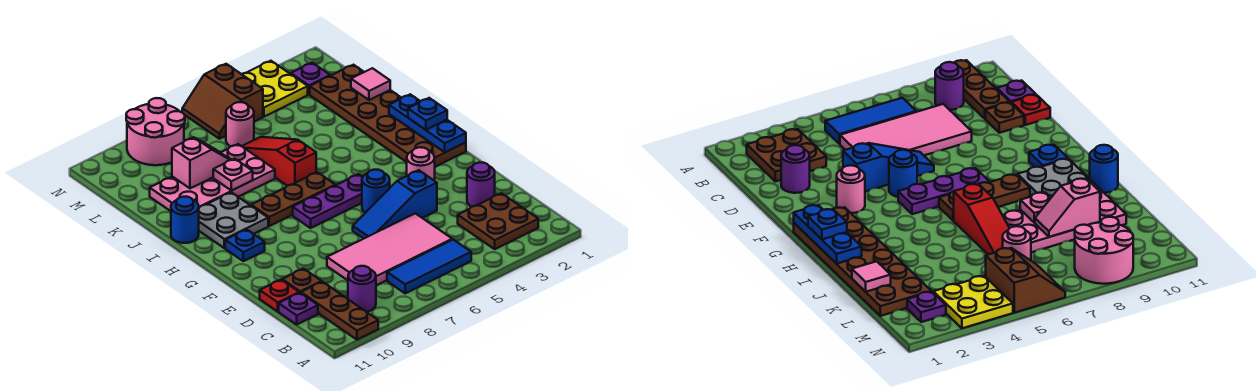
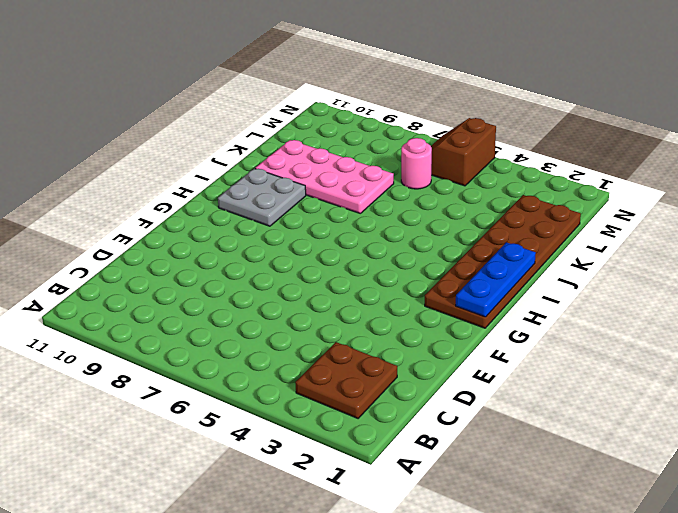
none -> brown plate A10:C10 level 1
none -> blue tile B5:B7 level 1
none -> purple round brick B9 level 1
none -> pink tile C5:D8 level 1

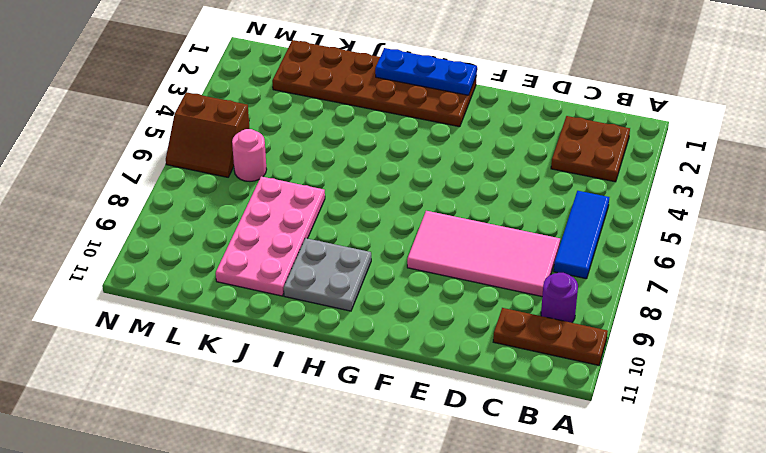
pink tile C7:F8 level 1 -> pink tile C5:D8 level 1
none -> purple plate C11 level 1
none -> purple round brick D2 level 1
none -> brown plate D10 level 1
none -> red plate D11 level 1

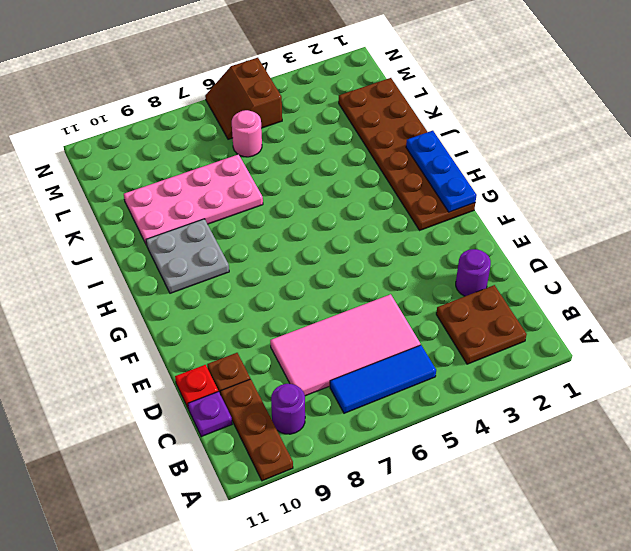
none -> blue slope E4:E6 level 1 top 4
none -> pink round brick F3 level 1
none -> blue round brick F5 level 1
none -> purple plate G5:G7 level 1

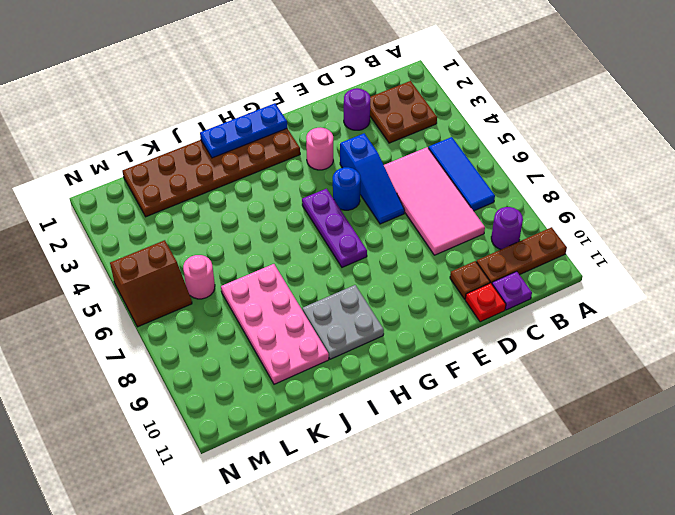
none -> blue plate G10 level 1
none -> brown plate H6:H8 level 1
none -> red slope I6:K6 level 1 top I
none -> blue round brick I11 level 1

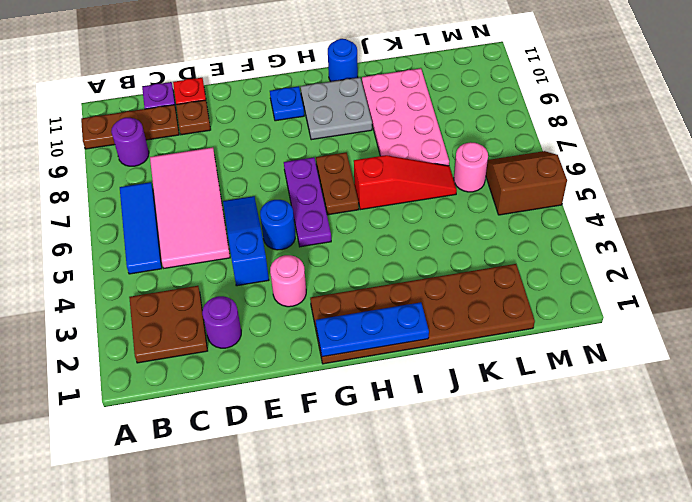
brown plate H6:H7 level 1 -> brown plate H6:H8 level 1
none -> purple plate M2 level 1
none -> yellow plate M3:N4 level 1
none -> pink round brick M8:N9 level 1
none -> pink plate J8 level 2

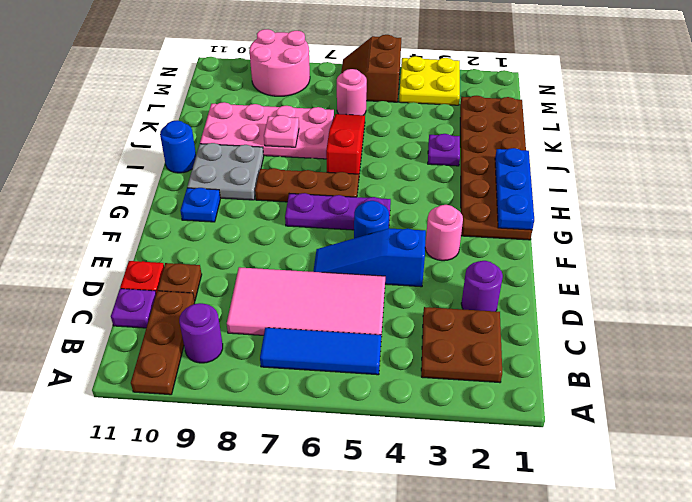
purple plate J3 level 1 -> purple plate M2 level 1
none -> pink tile K1 level 2
none -> pink slope K8:K9 level 2 top 9
none -> blue plate H1 level 3

